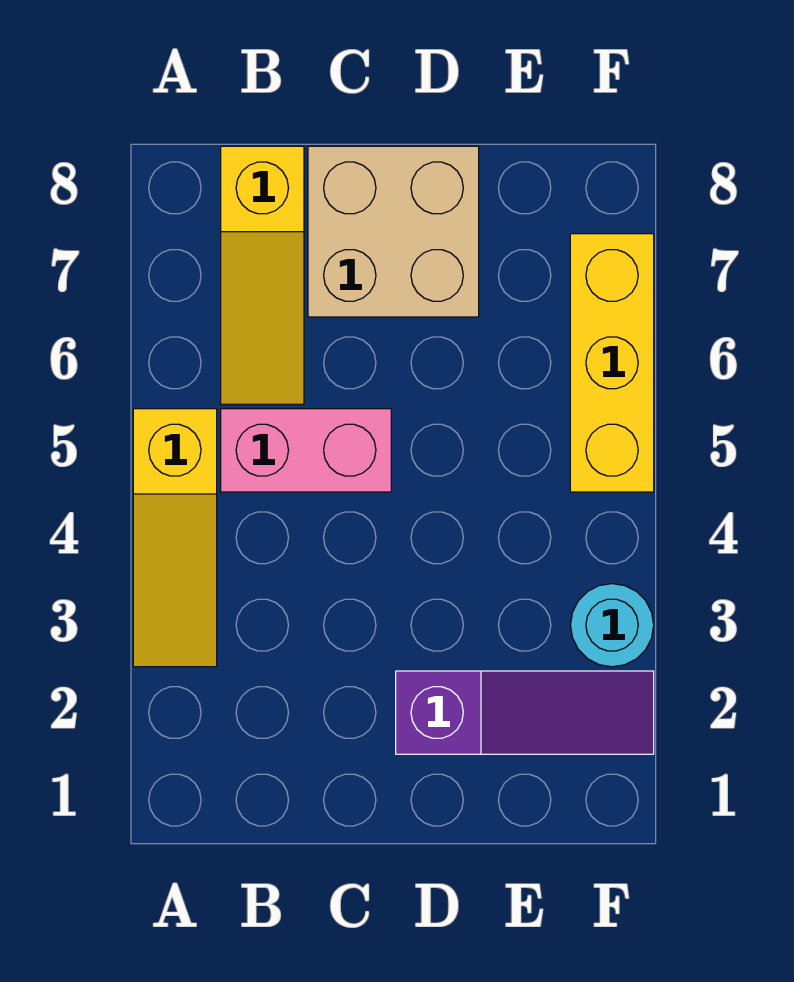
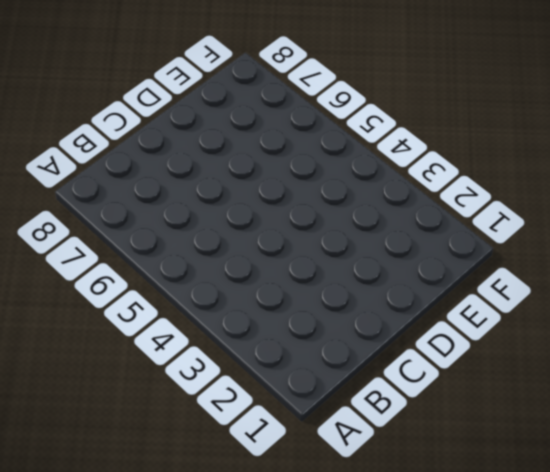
none -> yellow slope A3:A5 level 1 top 5
none -> pink brick B5:C5 level 1

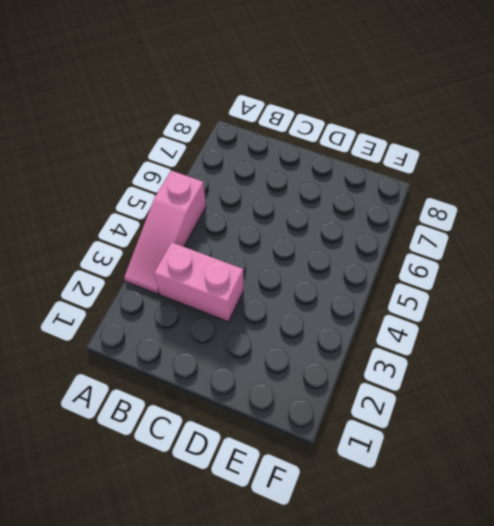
pink slope A3:A5 level 1 top 5 -> yellow slope A3:A5 level 1 top 5
pink brick B3:C3 level 1 -> pink brick B5:C5 level 1
none -> yellow slope B6:B8 level 1 top 8
none -> tan brick C7:D8 level 1

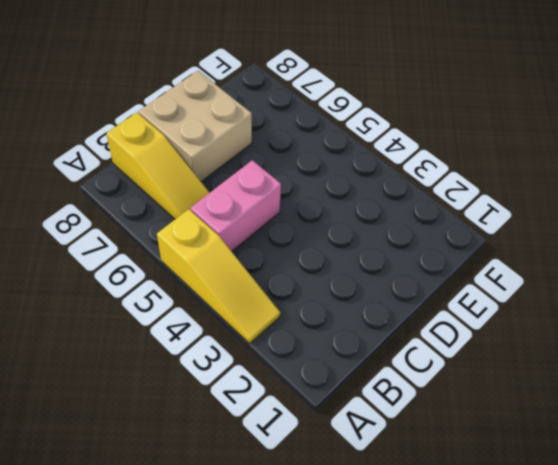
none -> purple slope D2:F2 level 1 top D
none -> cyan round brick F3 level 1

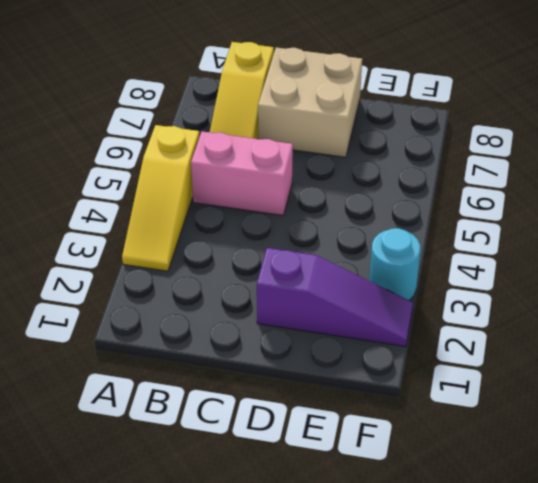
none -> yellow brick F5:F7 level 1

